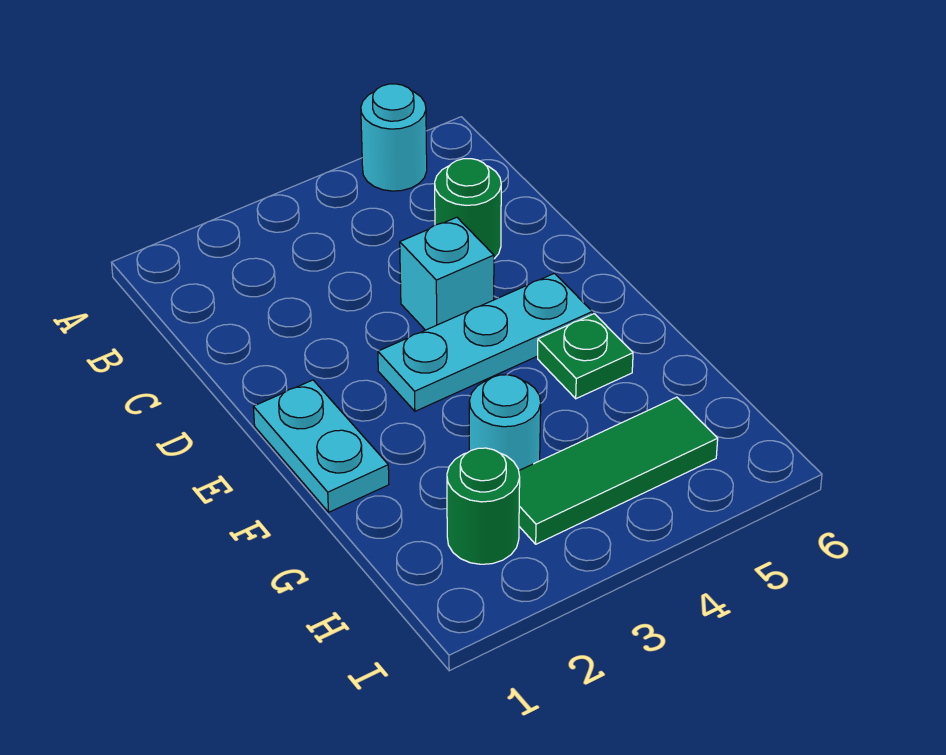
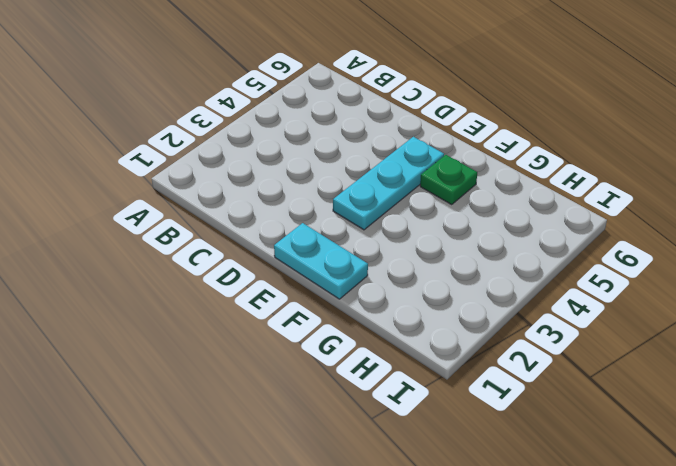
none -> cyan round brick A5 level 1
none -> green round brick C5 level 1

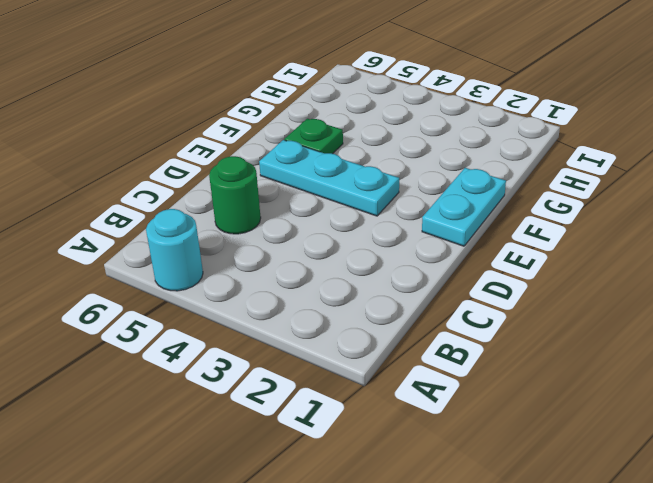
none -> cyan brick D4 level 1
none -> cyan round brick G3 level 1

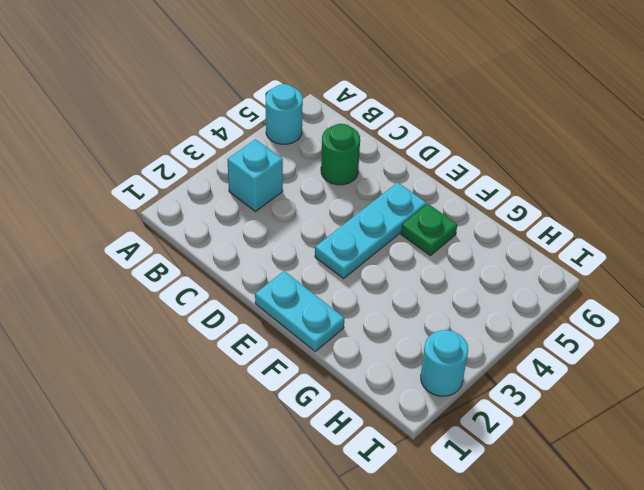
cyan brick B3 level 1 -> cyan brick D4 level 1
cyan round brick I2 level 1 -> cyan round brick G3 level 1
none -> green round brick H2 level 1
none -> green tile H3:H5 level 1

